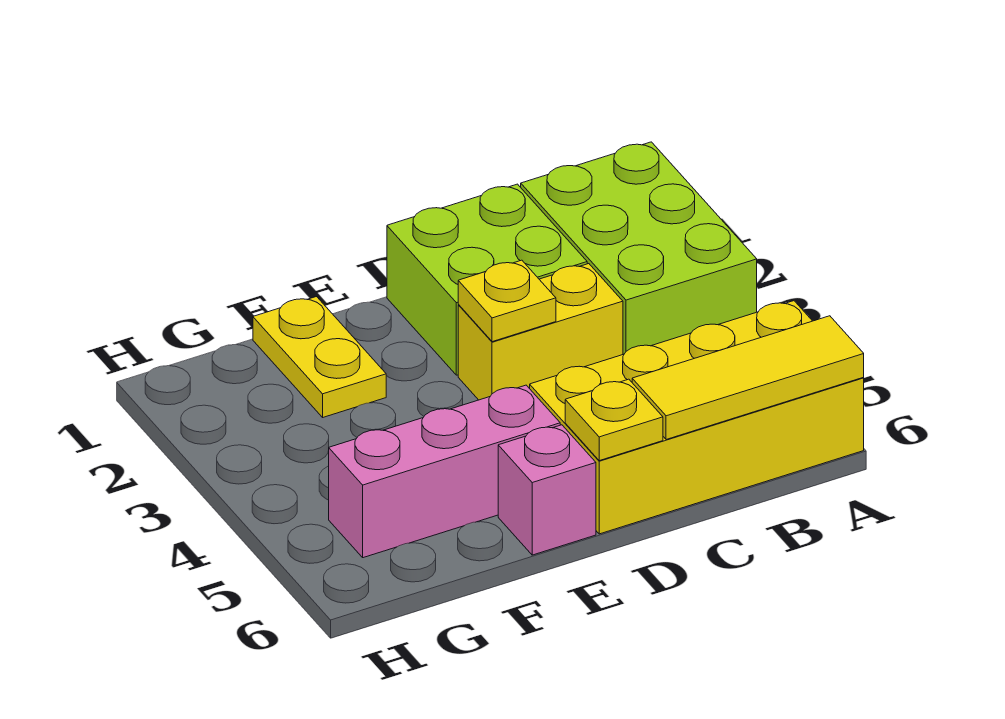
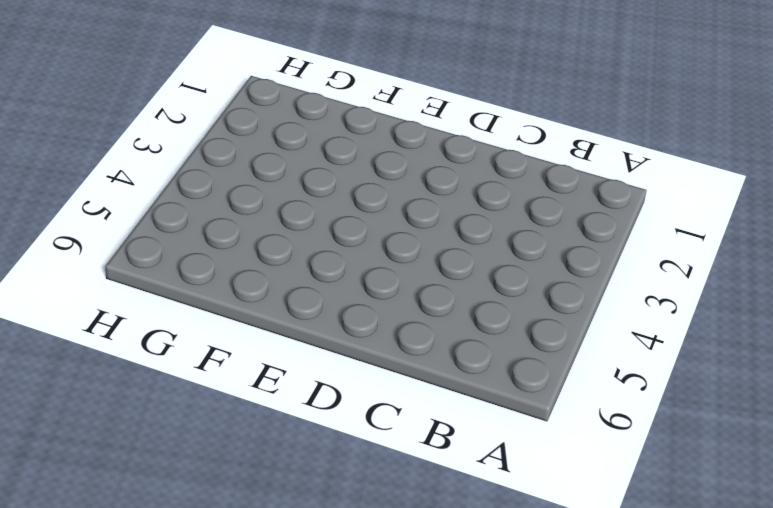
none -> lime brick A1:B3 level 1
none -> yellow brick A5:D6 level 1

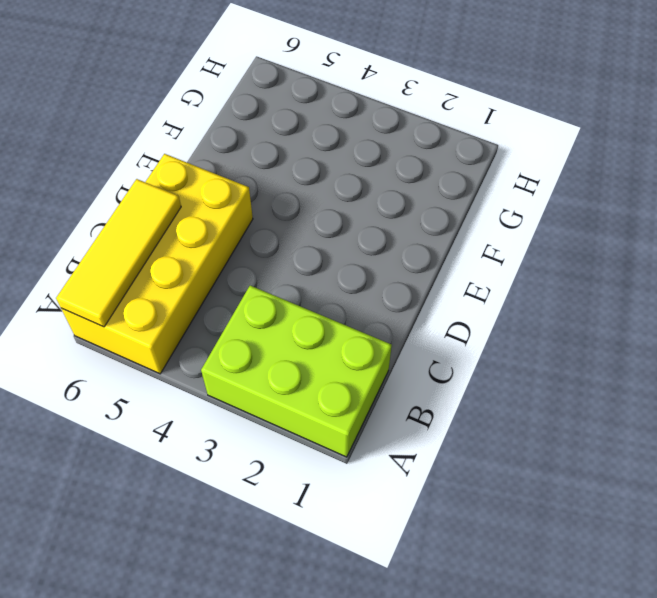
none -> lime brick C1:D2 level 1
none -> yellow brick C3:D3 level 1

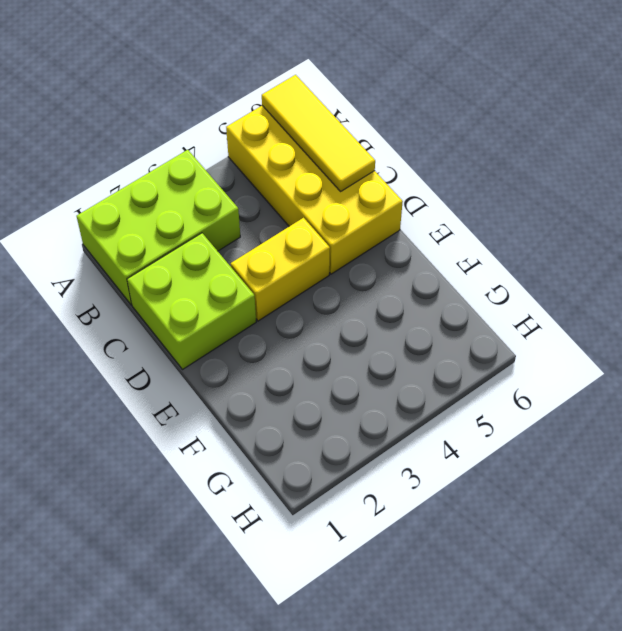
yellow brick D3:D4 level 1 -> yellow brick C3:D3 level 1
none -> pink brick E5:G5 level 1
none -> pink brick E6 level 1

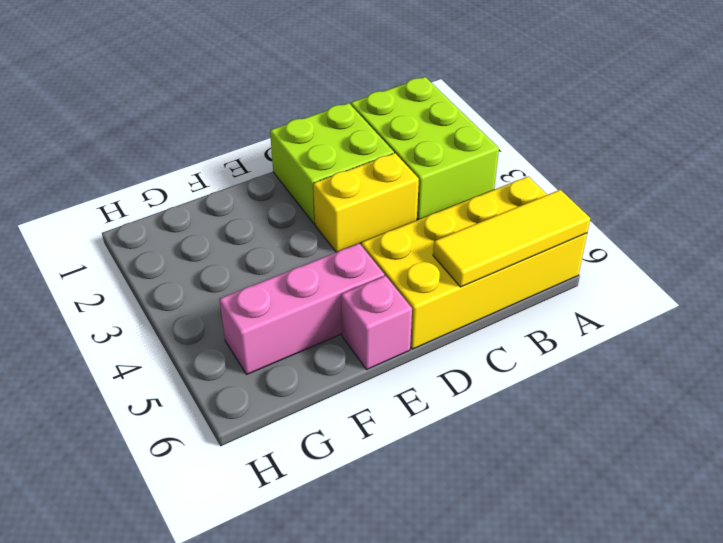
none -> yellow plate F1:F2 level 1
none -> yellow plate D3 level 2

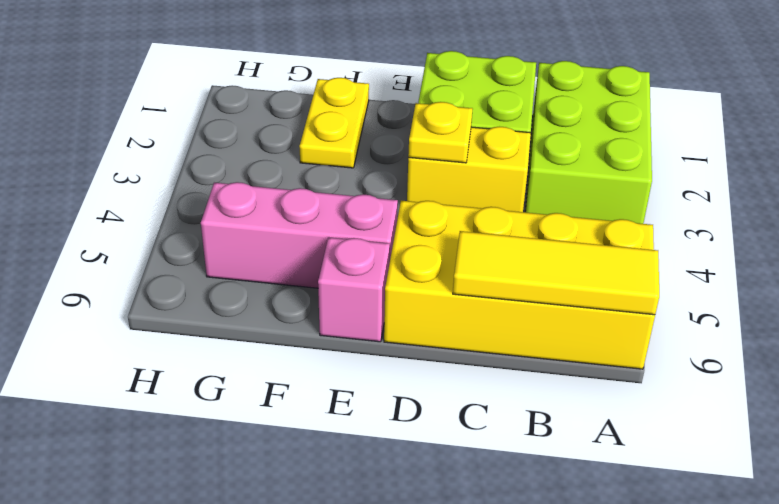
none -> yellow plate D6 level 2

